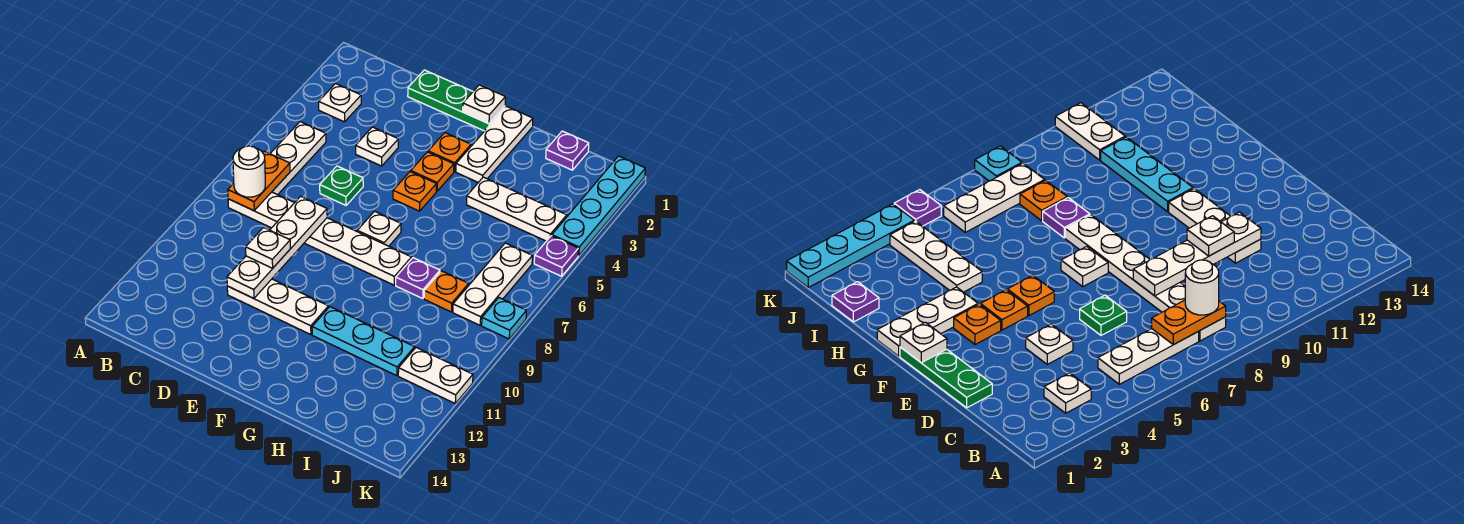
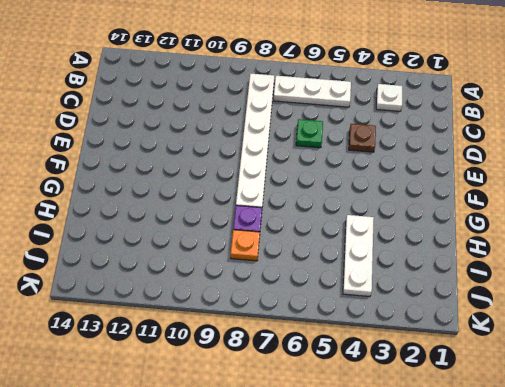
brown plate D4 level 1 -> white plate D4 level 1
none -> green plate D1:F1 level 1
none -> white plate D11:F11 level 1
none -> orange plate F3 level 1

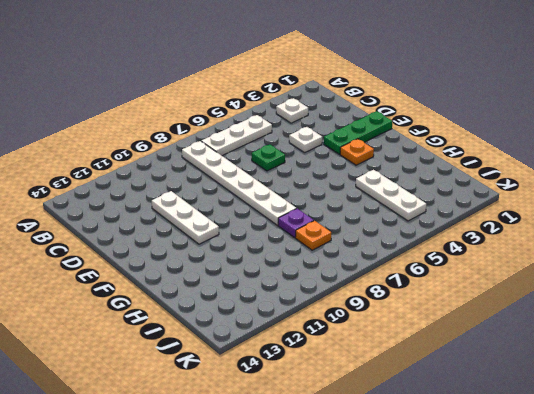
green plate E1:E3 level 1 -> green plate D1:F1 level 1
none -> orange plate F4 level 1
none -> orange plate F5 level 1
none -> white plate F7 level 1

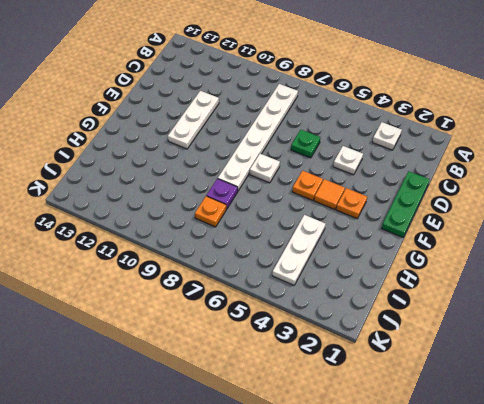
orange tile F4 level 1 -> orange plate F4 level 1
none -> white plate B5:B7 level 1
none -> white plate G1:G3 level 1
none -> cyan plate G11:I11 level 1

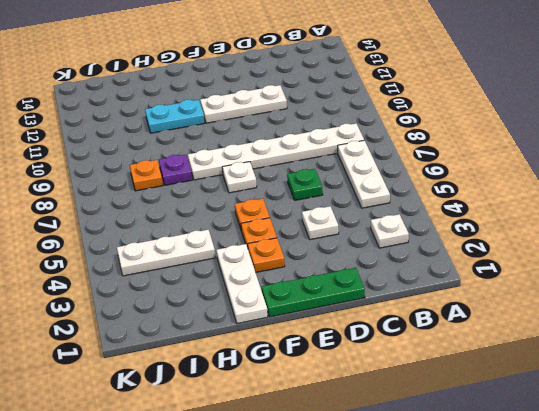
cyan plate G11:H11 level 1 -> cyan plate G11:I11 level 1
none -> purple plate I1 level 1
none -> white plate J6:J8 level 1
none -> white plate J11:K11 level 1

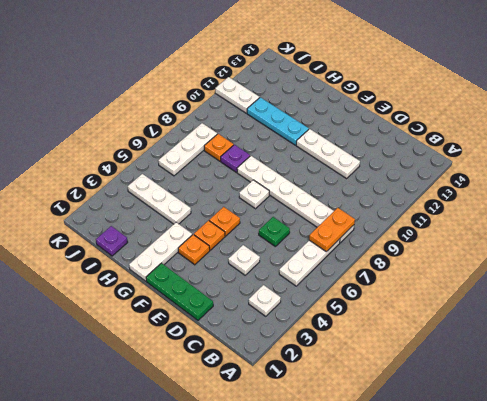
none -> cyan plate K1:K4 level 1
none -> purple plate K5 level 1
none -> cyan plate K8 level 1

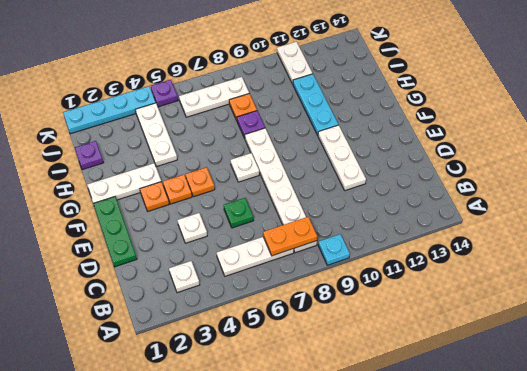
cyan plate A9 level 1 -> cyan plate K8 level 1
none -> white plate D8:D11 level 2
none -> white plate F1 level 2
none -> white round brick B8 level 3

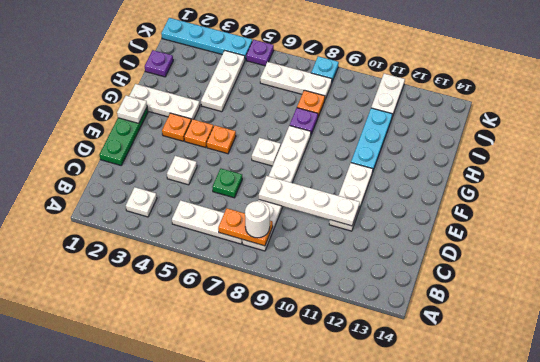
none -> white plate D10 level 3

